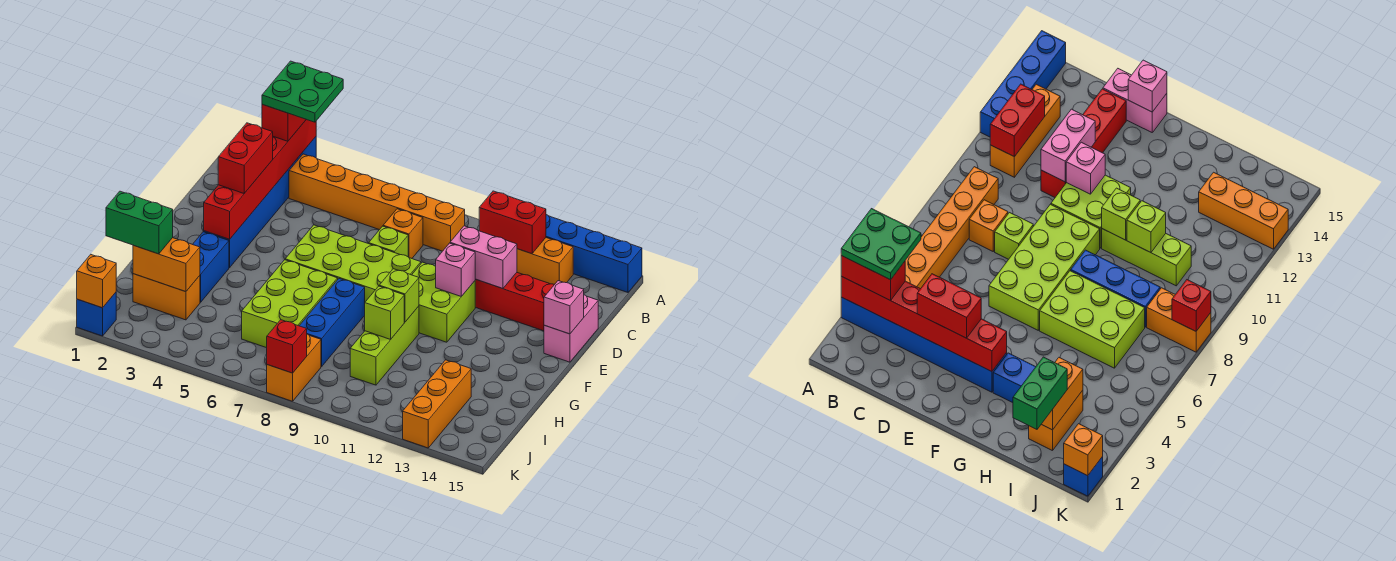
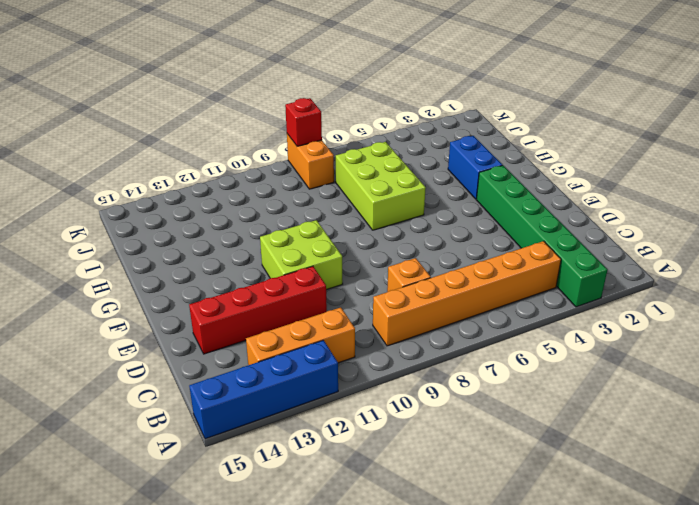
green brick A3:F3 level 1 -> blue brick A3:F3 level 1
none -> lime brick D8 level 1
none -> pink brick D15:E15 level 1
none -> lime brick E6:F9 level 1
none -> blue brick G8:I8 level 1

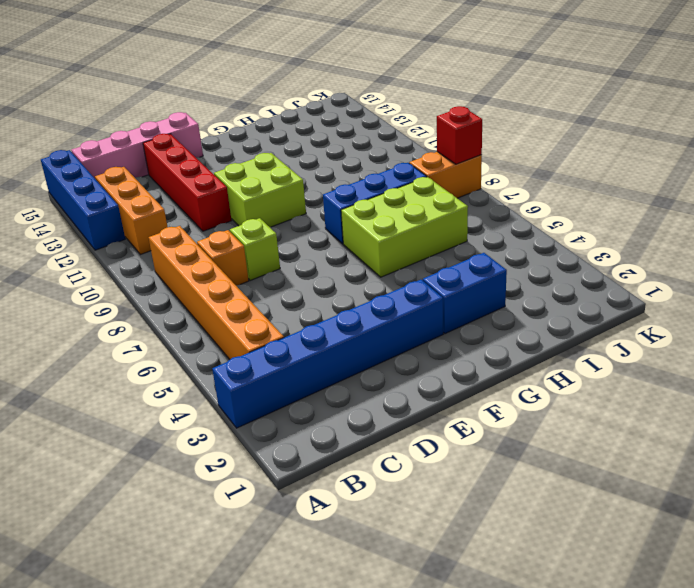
pink brick B15:E15 level 1 -> pink brick D15:E15 level 1
none -> lime brick E6:F9 level 1
none -> lime brick G10:I10 level 1
none -> orange brick I2:I3 level 1
none -> orange brick I13:K13 level 1

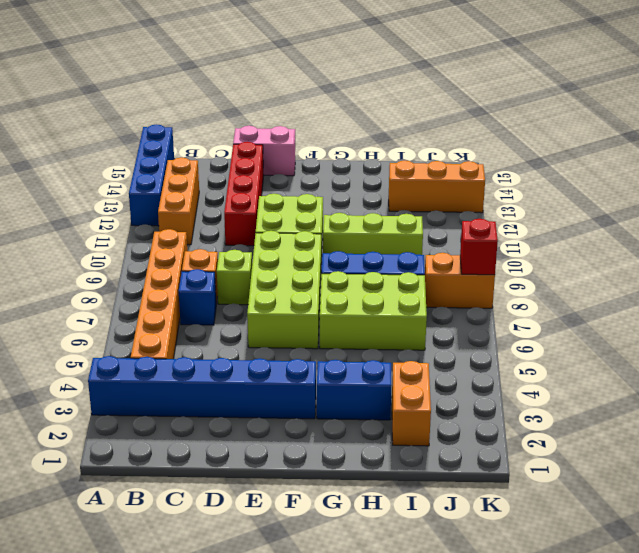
blue brick C7 level 1 -> blue brick K1 level 1
none -> red brick A3:F3 level 2
none -> red brick B11:B12 level 2
none -> pink brick D11:D12 level 2
none -> pink brick E11 level 2

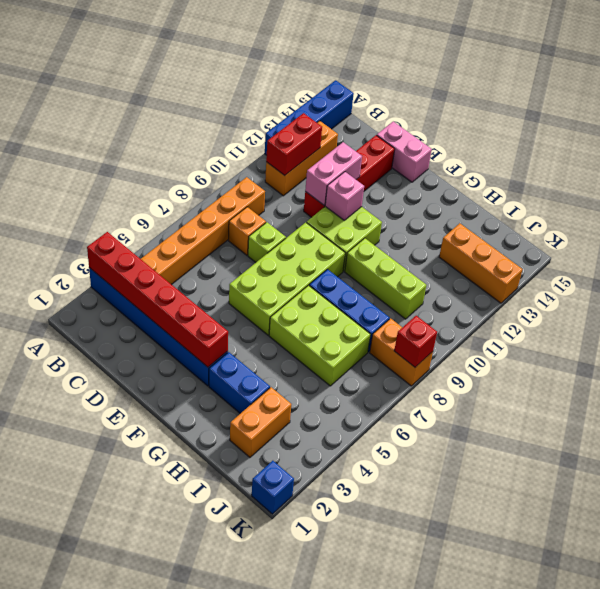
none -> pink brick E15 level 2
none -> lime brick G10 level 2
none -> lime brick H10 level 2
none -> orange brick I2:I3 level 2

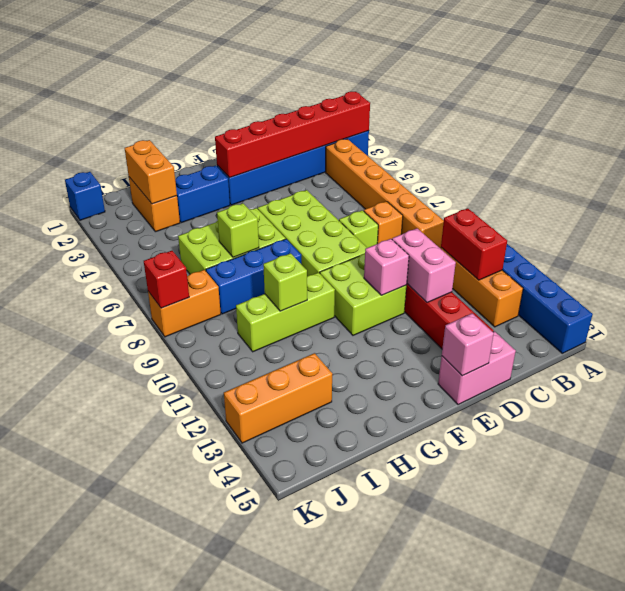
lime brick H7 level 2 -> lime brick G10 level 2
none -> orange brick K1 level 2
none -> red brick A3:B3 level 3
none -> red brick D3:E3 level 3
none -> green brick I1:I2 level 3

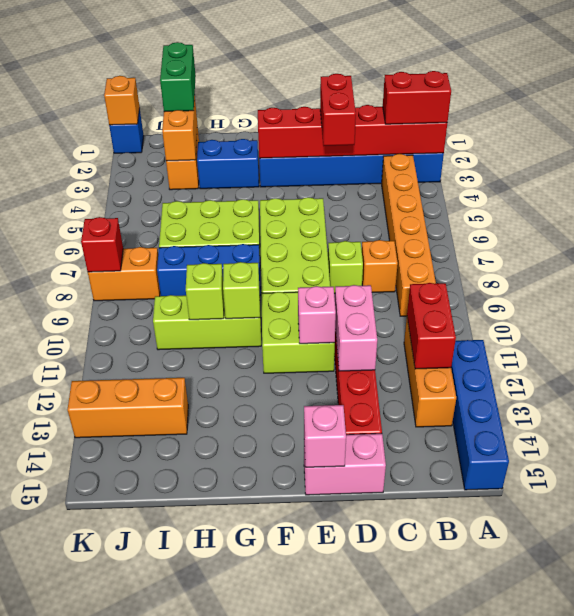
red brick D3:D4 level 3 -> red brick D3:E3 level 3
none -> green plate A3:B4 level 4

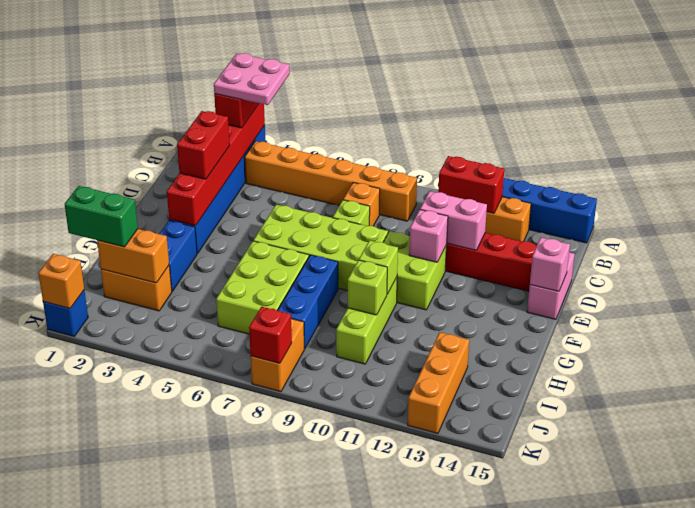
pink plate A3:B4 level 4 -> green plate A3:B4 level 4

